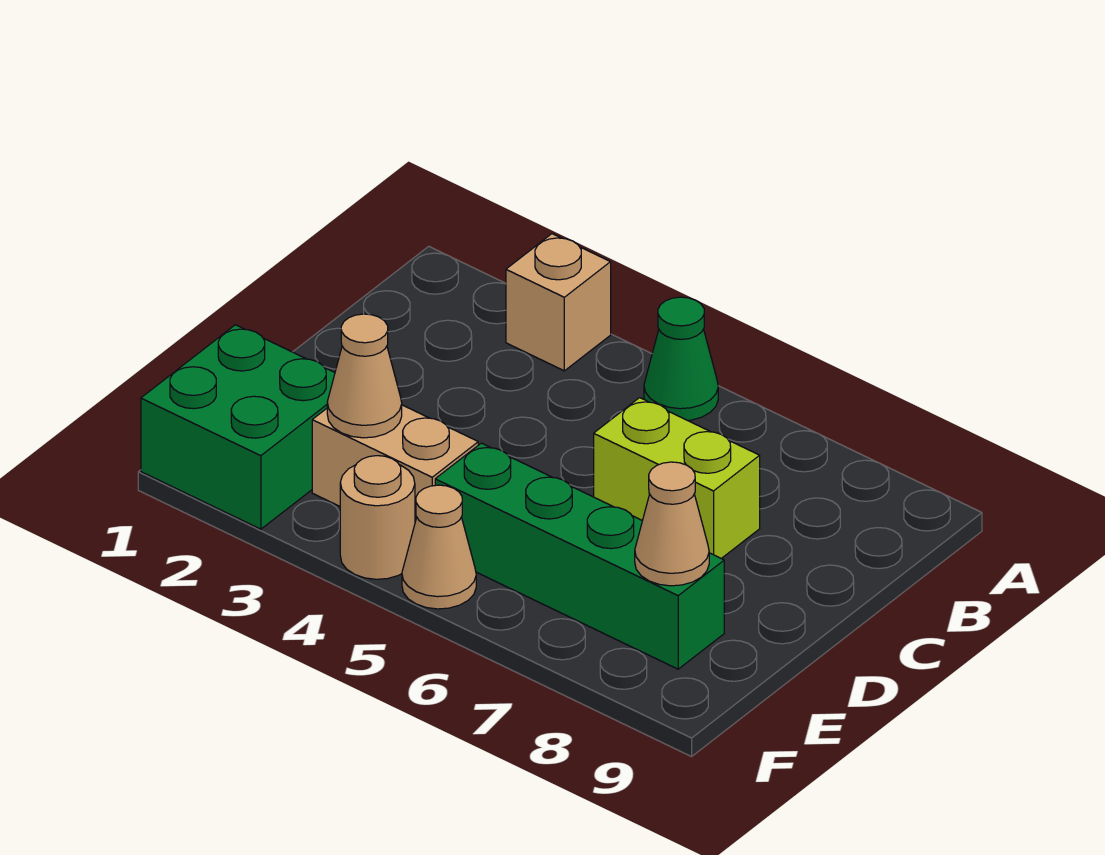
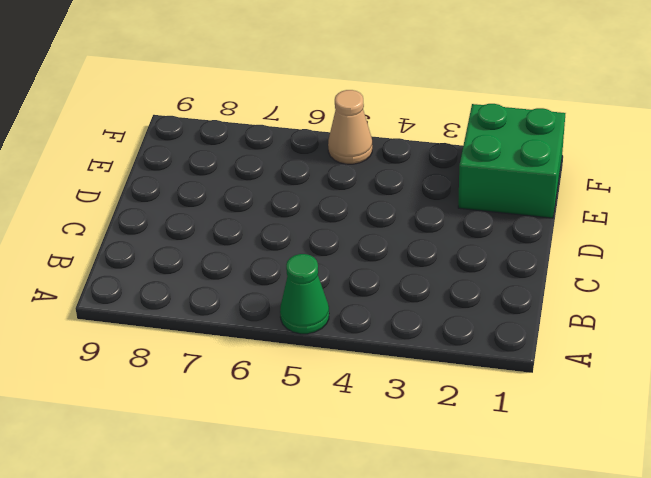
none -> tan brick A3 level 1
none -> lime brick C6:C7 level 1

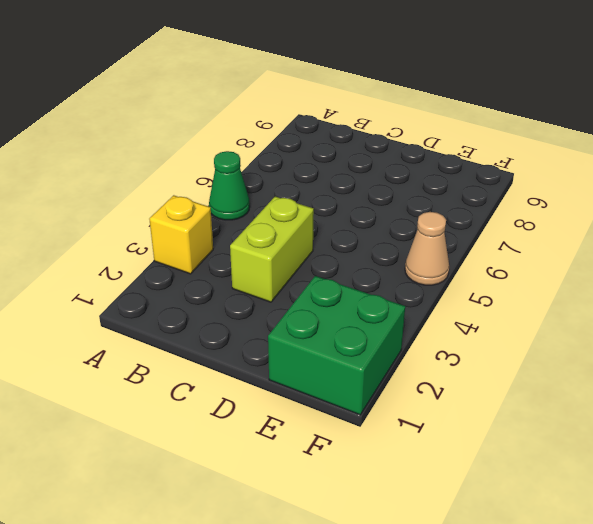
yellow brick A3 level 1 -> tan brick A3 level 1
lime brick C3:C4 level 1 -> lime brick C6:C7 level 1
none -> tan brick E3:E4 level 1
none -> green brick E5:E8 level 1

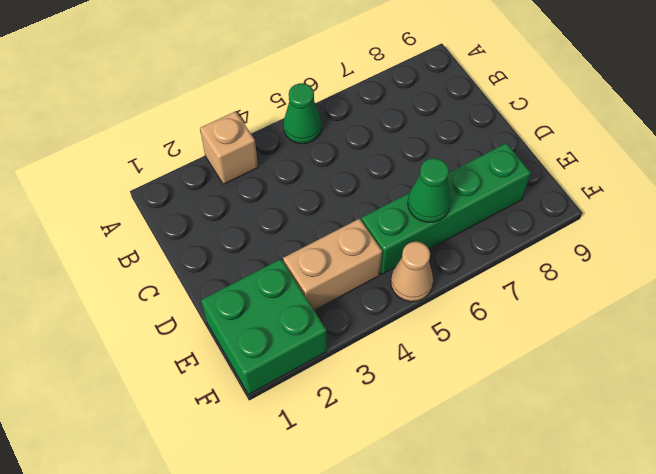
green cone E6 level 2 -> none
none -> lime brick C6:C7 level 1
none -> tan round brick F4 level 1

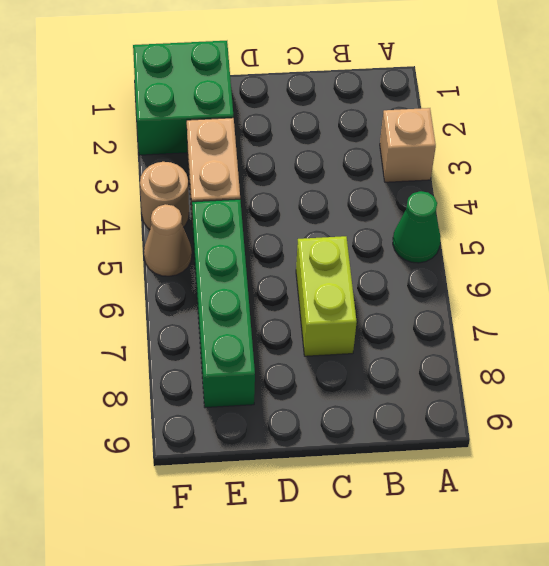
none -> tan cone E3 level 2
none -> tan cone E8 level 2

